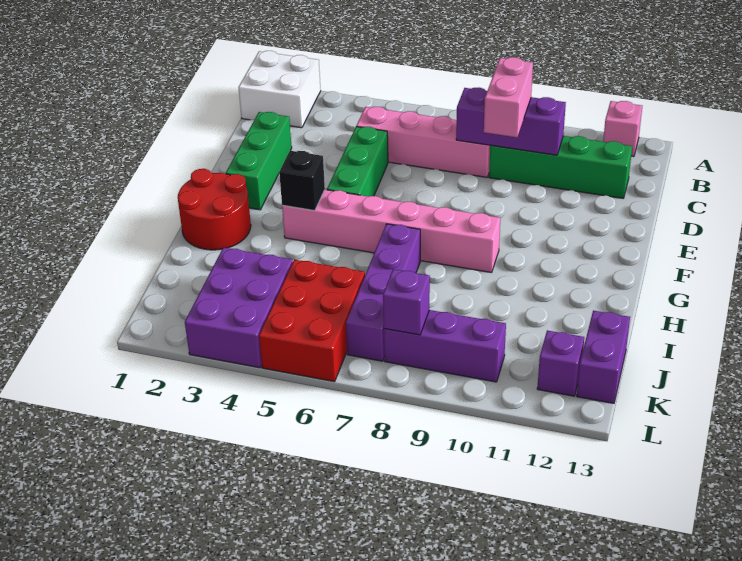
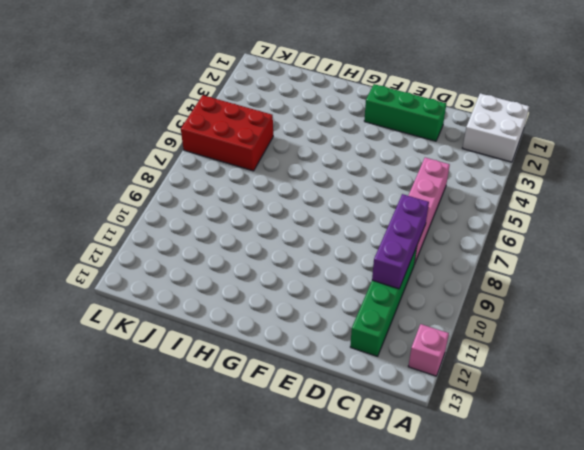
none -> green brick D5:F5 level 1
none -> red round brick G1:H2 level 1
none -> pink brick G4:G9 level 1

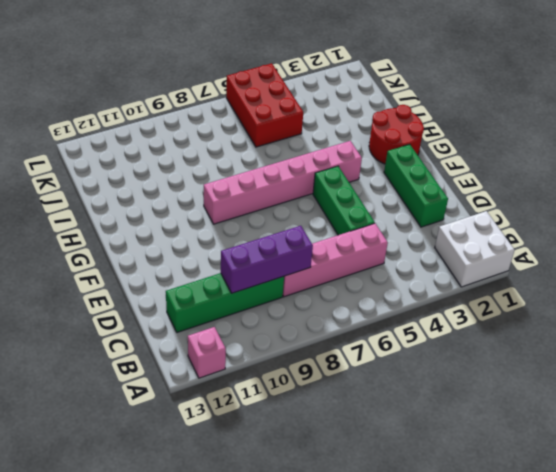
none -> purple brick H7:K7 level 1
none -> purple brick J3:L4 level 1
none -> purple brick J13:K13 level 1

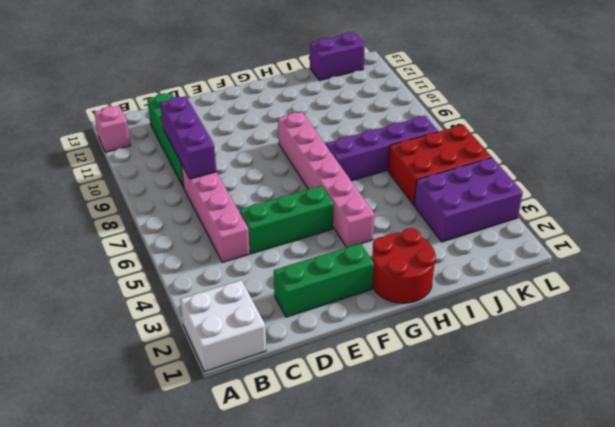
none -> purple brick K8:K10 level 1
none -> purple brick K12 level 1
none -> black brick G4 level 2

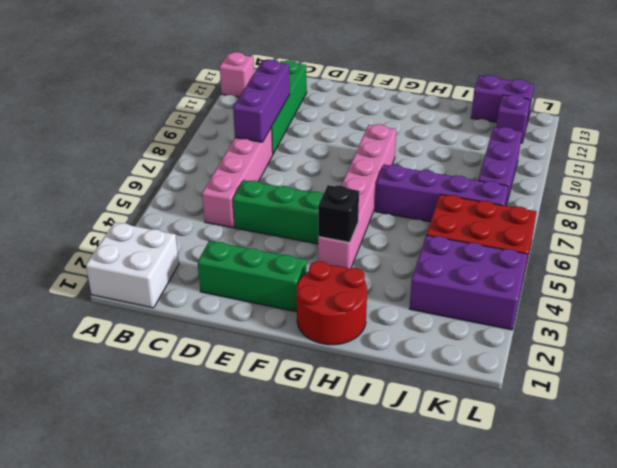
none -> purple brick K8 level 2
none -> pink brick C9:D9 level 3

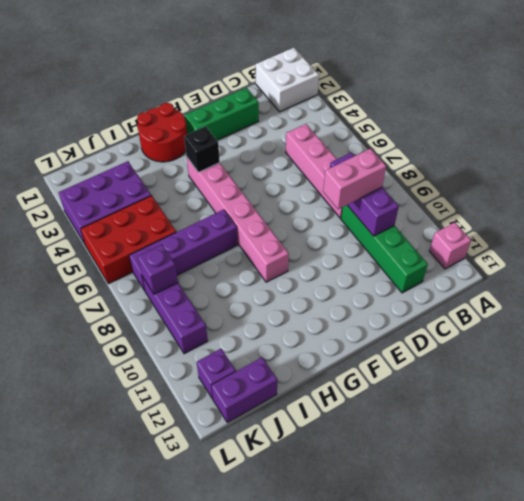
none -> green brick D5:F5 level 1

